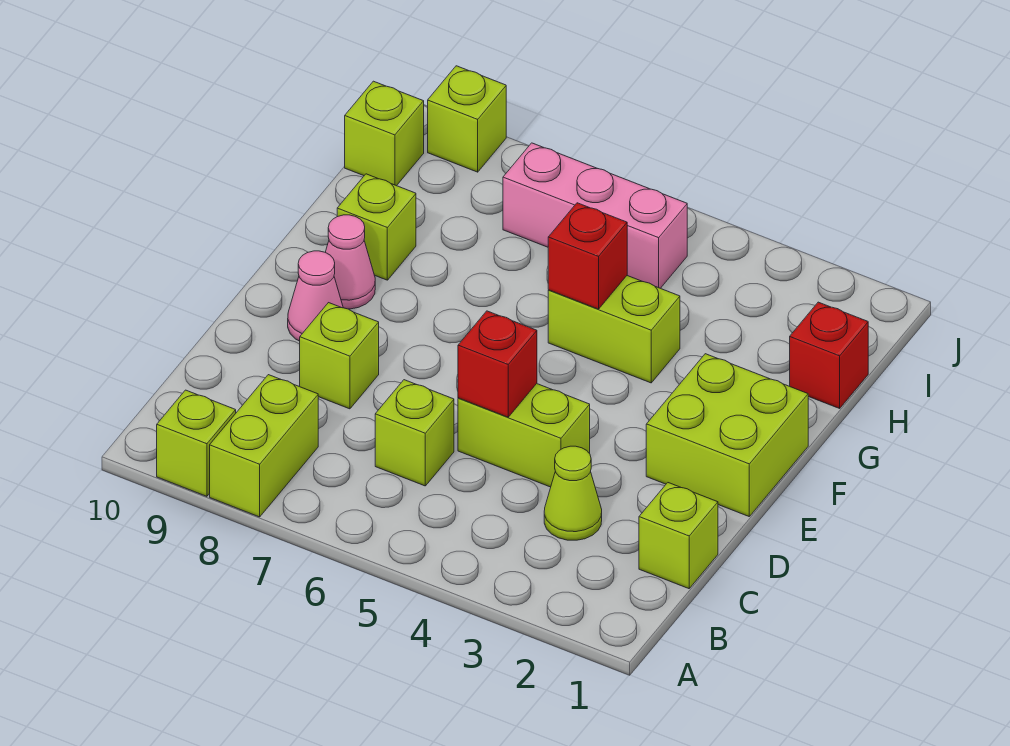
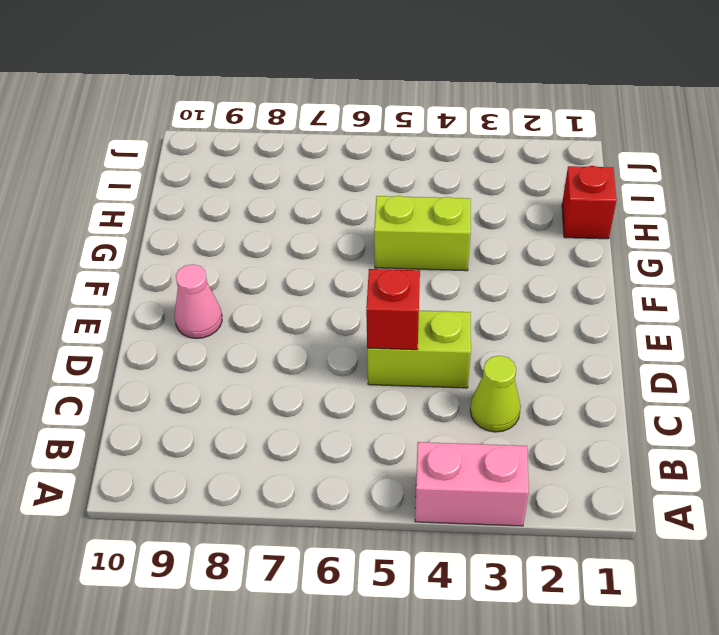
pink brick A3:A4 level 1 -> none
none -> lime brick A8:B8 level 1
none -> lime brick A9 level 1
none -> lime brick C1 level 1

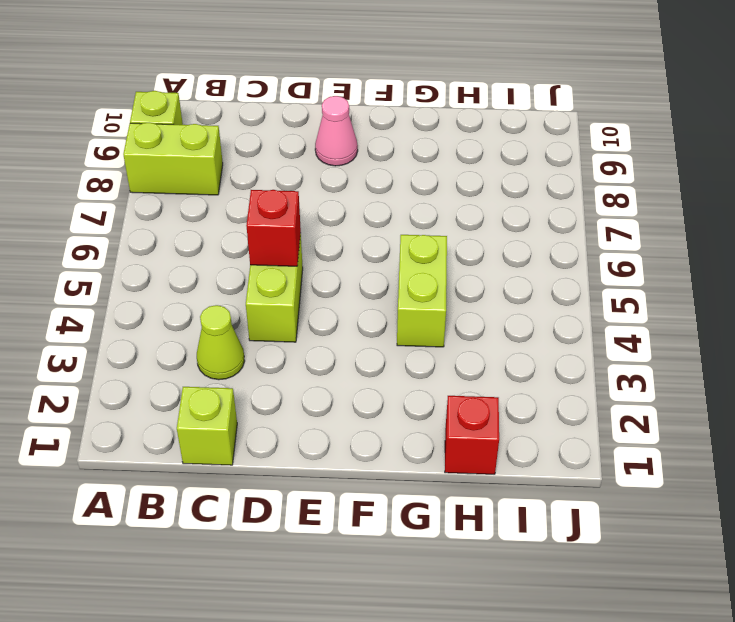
none -> lime brick C6 level 1
none -> lime brick D8 level 1
none -> lime brick E1:F2 level 1

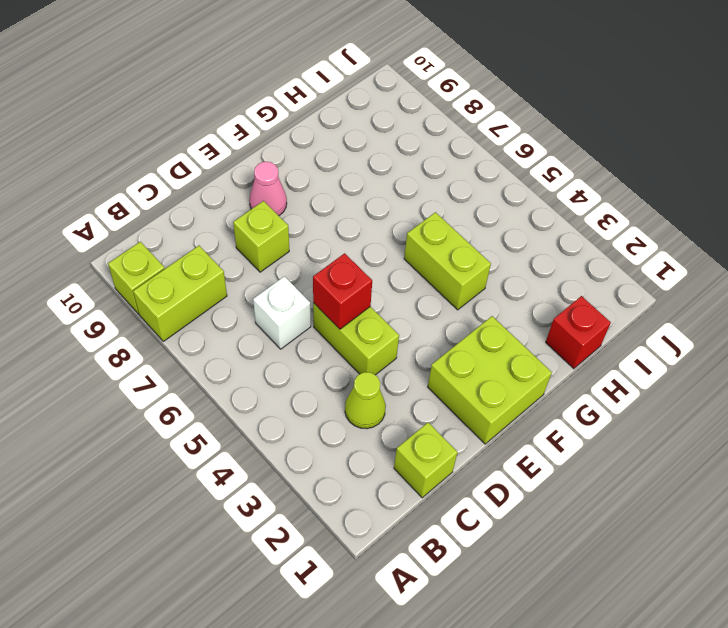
white brick C6 level 1 -> lime brick C6 level 1
none -> pink cone F9 level 1
none -> lime brick G9 level 1
none -> pink brick I5:I7 level 1

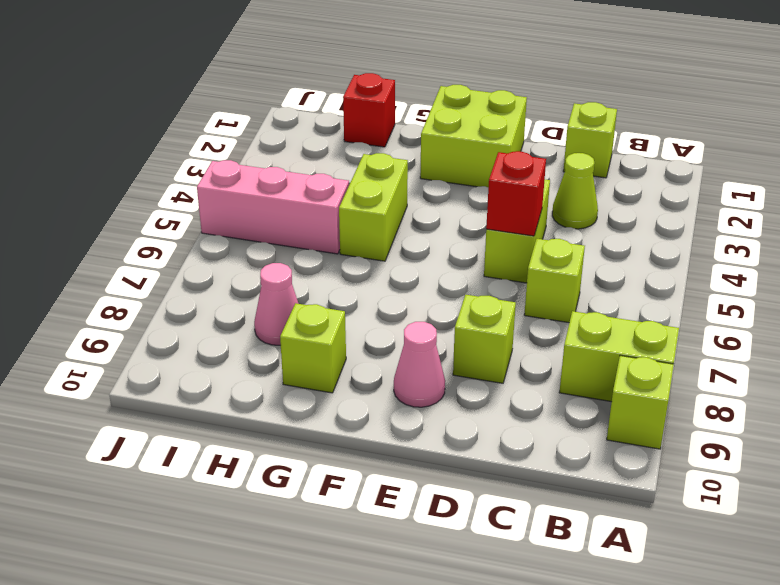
pink brick H5:J5 level 1 -> pink brick I5:I7 level 1
pink cone H8 level 1 -> pink cone F9 level 1
none -> lime brick I10 level 1
none -> lime brick J9 level 1
none -> red brick G5 level 2

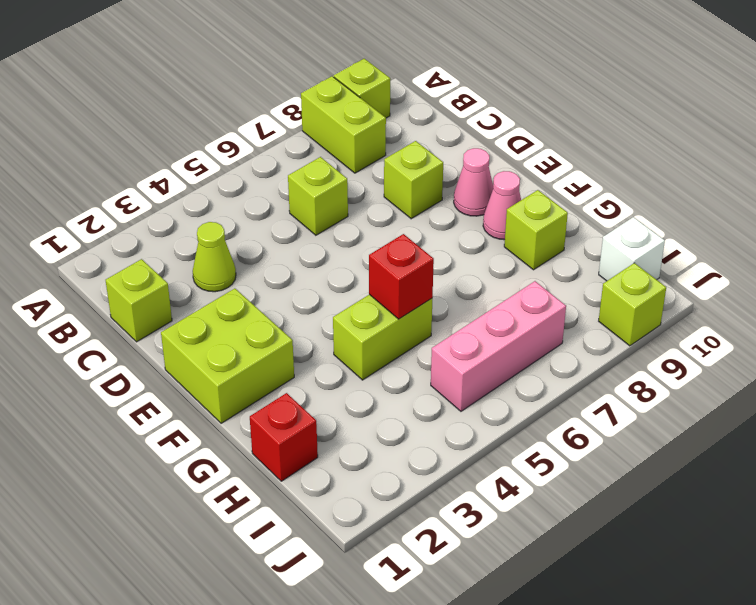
white brick I10 level 1 -> lime brick I10 level 1
none -> lime brick D4:D5 level 1
none -> red brick D5 level 2

